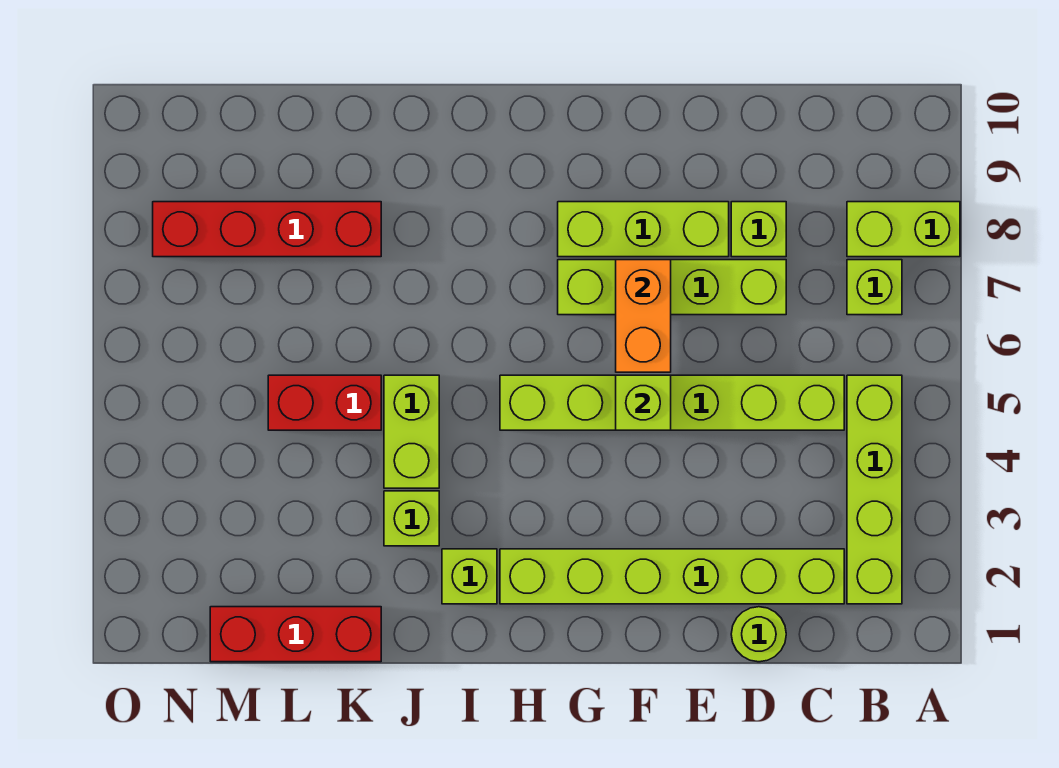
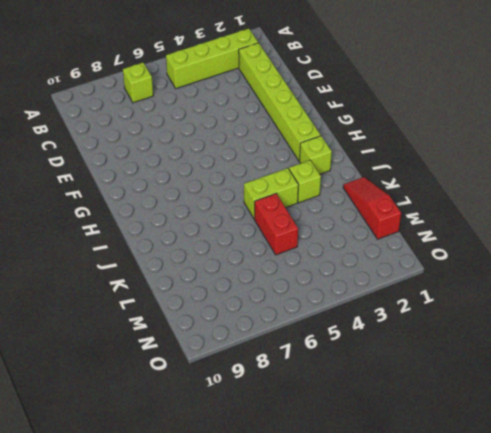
red slope K1:M1 level 1 top M -> red brick K1:M1 level 1
none -> lime brick A8:B8 level 1
none -> lime brick C5:H5 level 1
none -> lime round brick D1 level 1

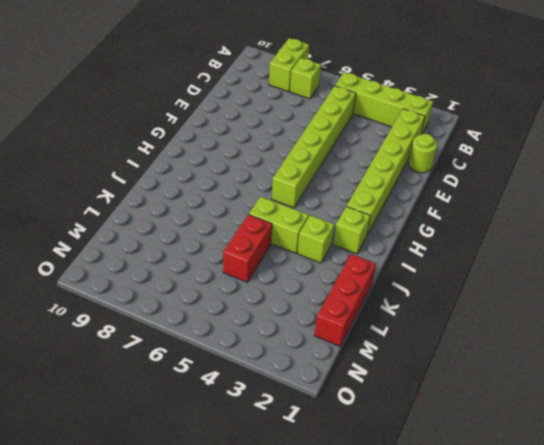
none -> lime brick D7:G7 level 1
none -> lime brick D8 level 1
none -> lime brick E8:G8 level 1

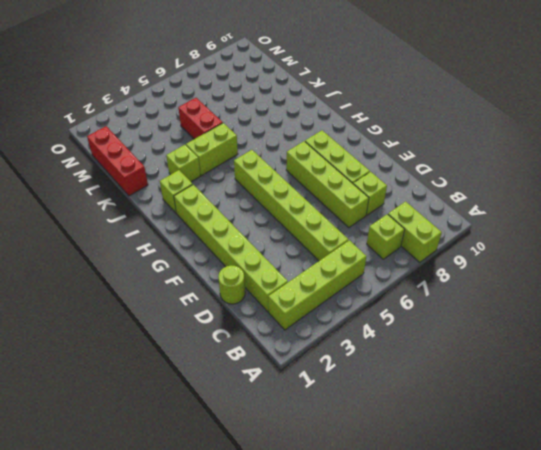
none -> red brick K8:N8 level 1
none -> lime brick F5 level 2
none -> orange brick F6:F7 level 2

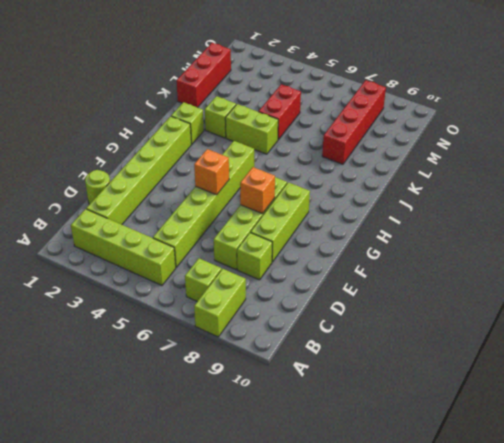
orange brick F5 level 2 -> lime brick F5 level 2
orange brick F7 level 2 -> orange brick F6:F7 level 2

